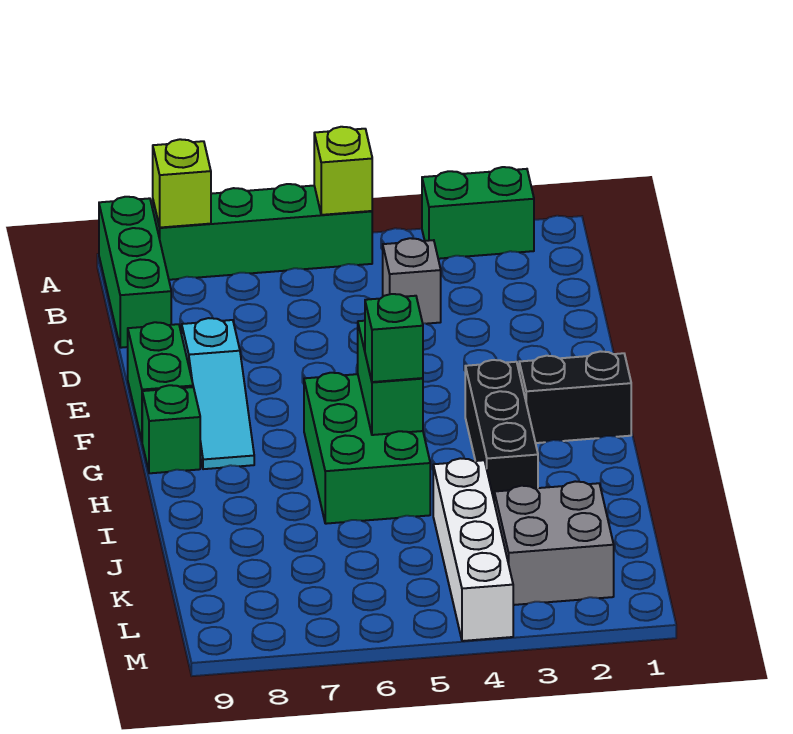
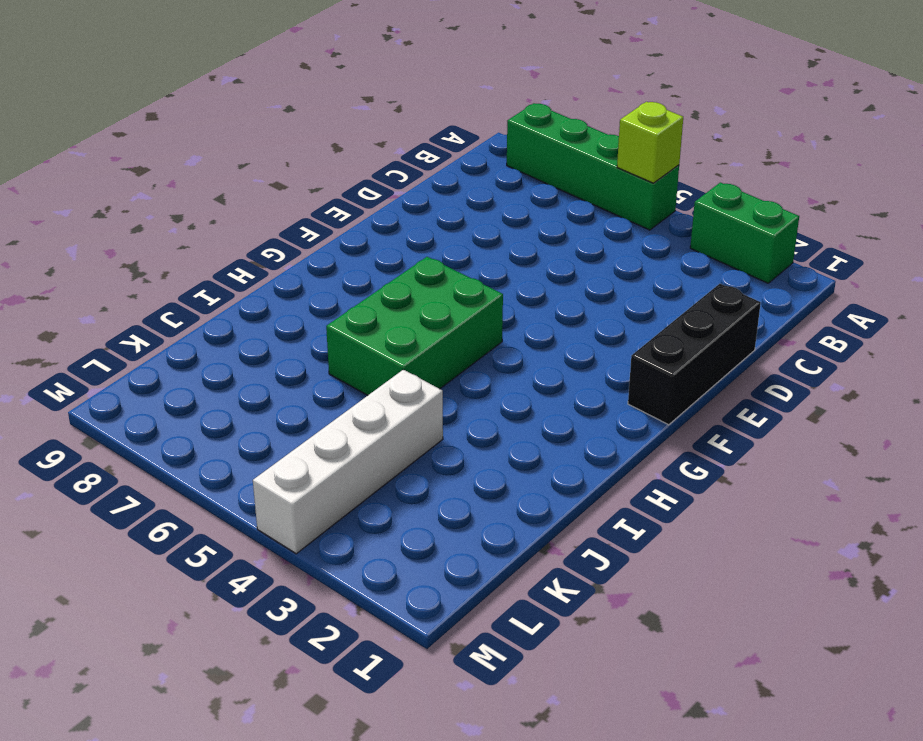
black brick D1:F1 level 1 -> black brick G3:I3 level 1
none -> green brick A9:C9 level 1
none -> grey brick C4 level 1
none -> cyan slope E8:G8 level 1 top E

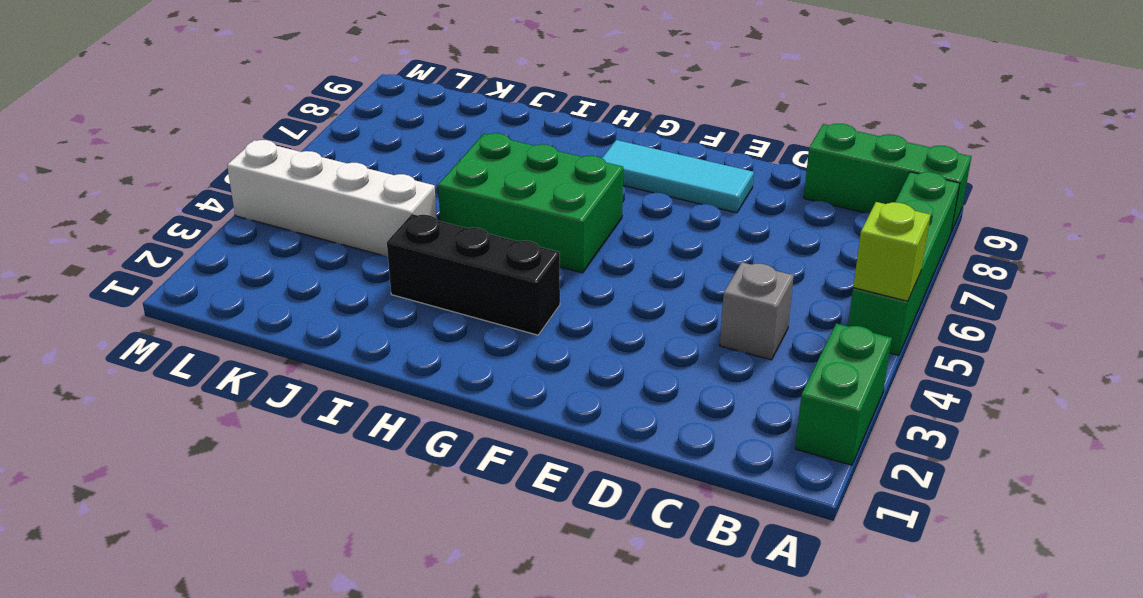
cyan tile E8:G8 level 1 -> cyan slope E8:G8 level 1 top E
none -> green brick E9:F9 level 1
none -> black brick G1:G2 level 1
none -> green brick G9 level 1

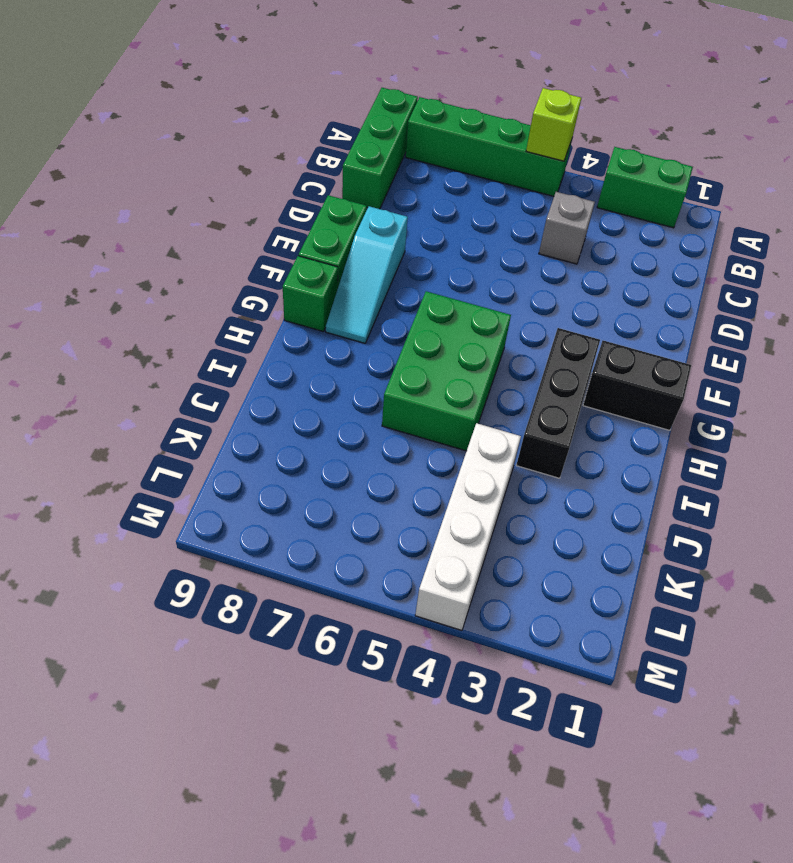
none -> grey brick K2:L3 level 1
none -> lime brick A8 level 2
none -> green brick G5:H5 level 2

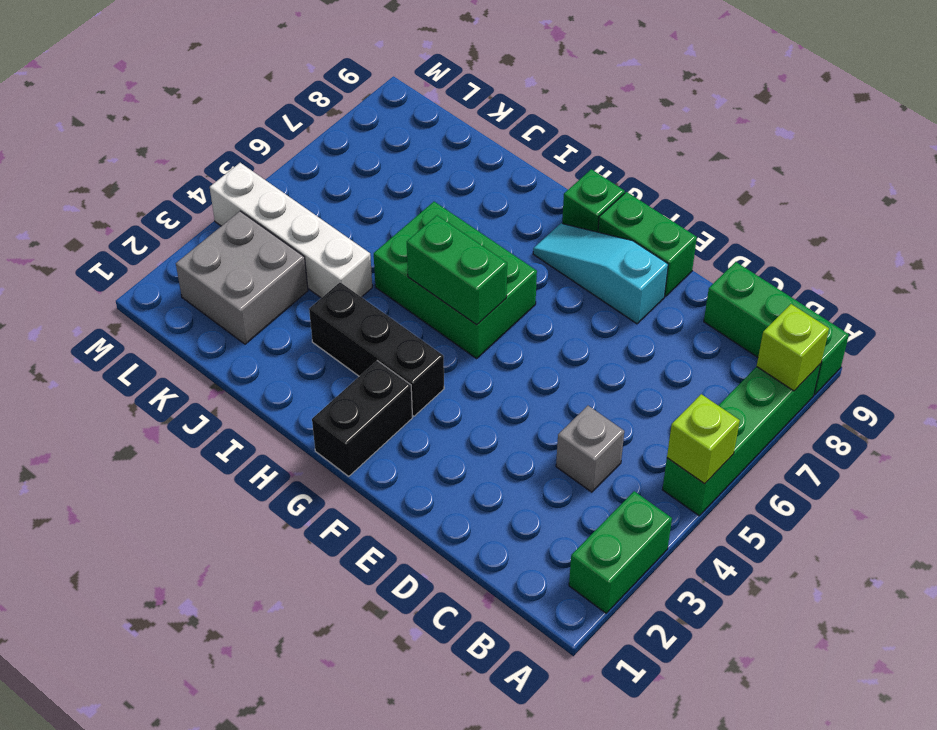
none -> green brick H5 level 3

